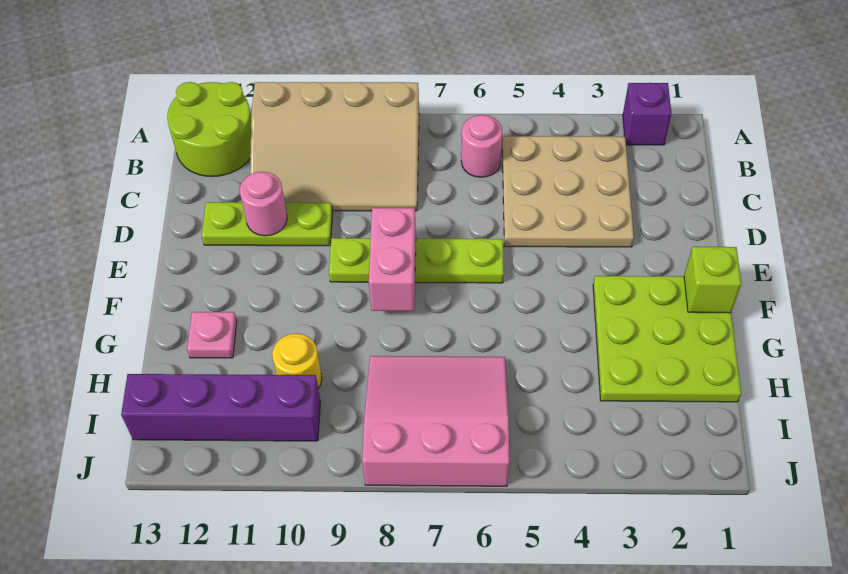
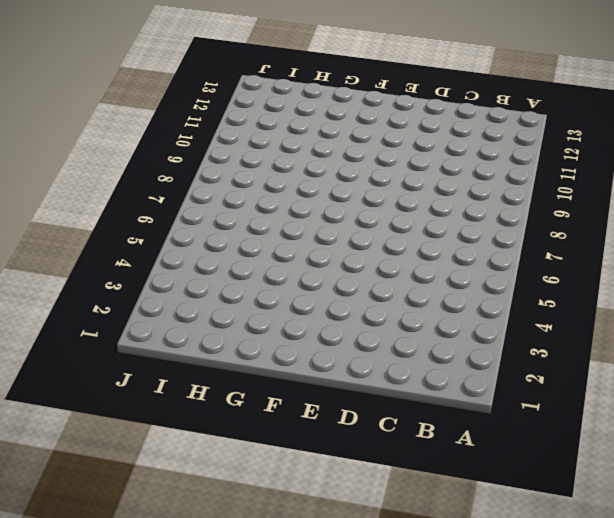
none -> purple brick A2 level 1
none -> tan slope A8:C11 level 1 top A
none -> lime round brick A12:B13 level 1

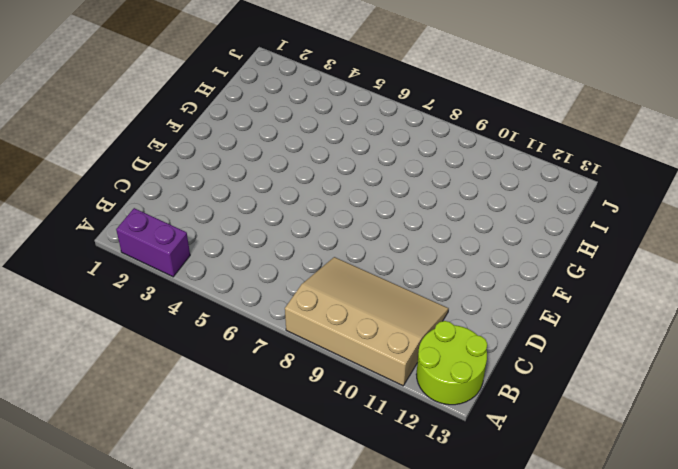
purple brick A2:A3 level 1 -> purple brick A2 level 1
none -> tan plate B3:D5 level 1
none -> pink round brick B6 level 1
none -> lime plate D10:D12 level 1

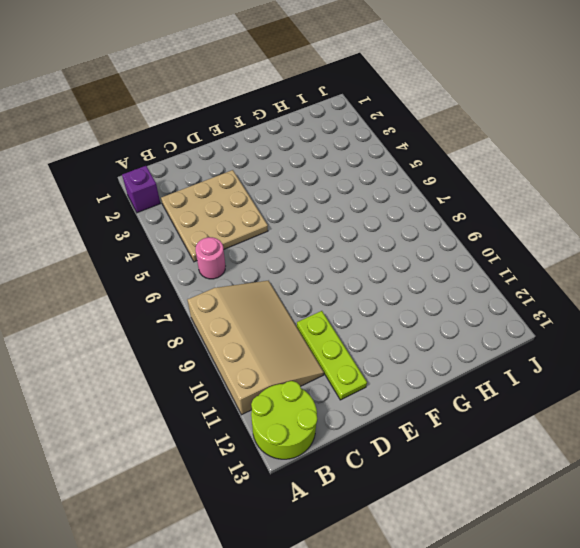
none -> lime plate E6:E9 level 1
none -> lime plate F1:H3 level 1
none -> pink plate G12 level 1

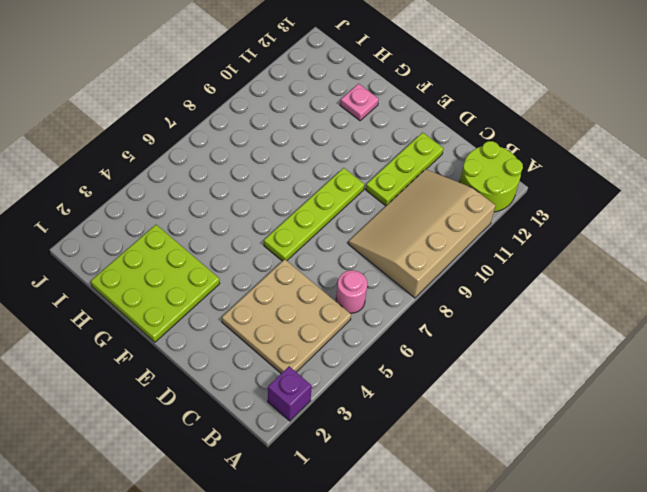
none -> pink slope H6:J8 level 1 top J
none -> yellow round brick H10 level 1
none -> purple brick I10:I13 level 1

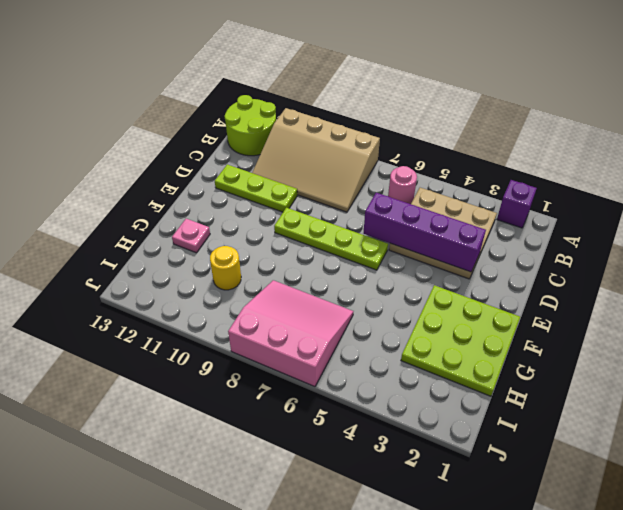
purple brick D3:D6 level 2 -> purple brick I10:I13 level 1
none -> pink round brick D11 level 2
none -> pink brick E8:F8 level 2
none -> lime brick F1 level 2

